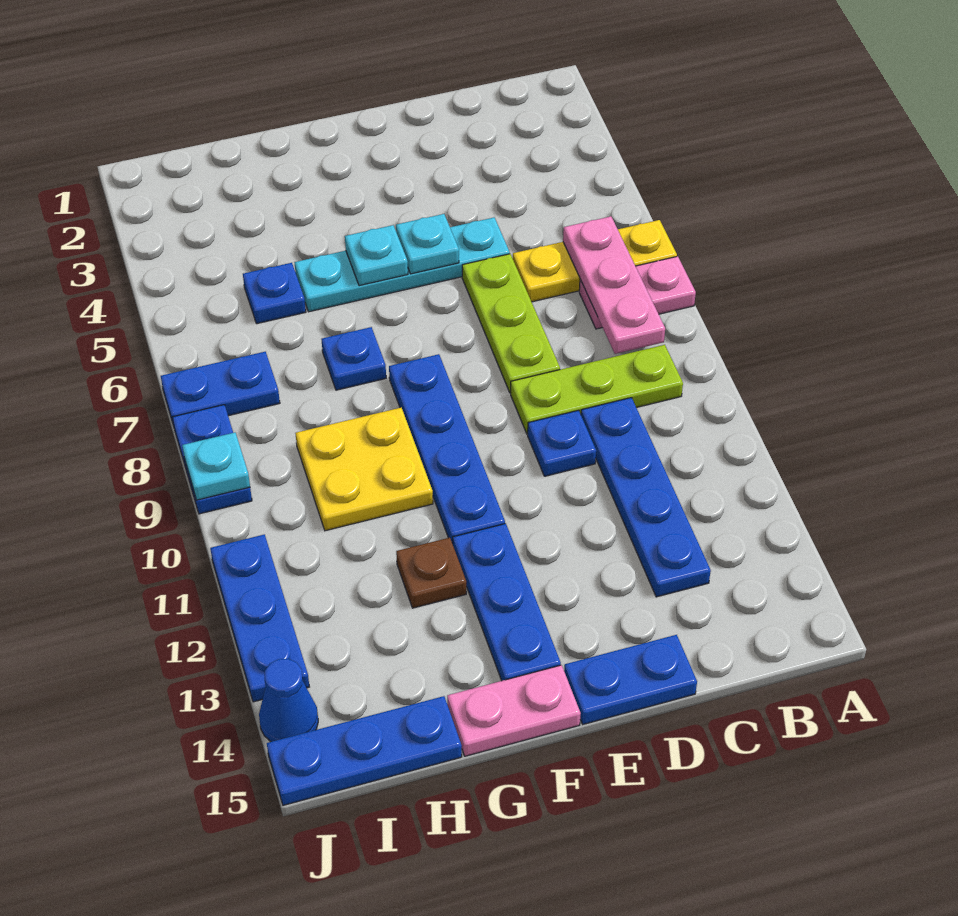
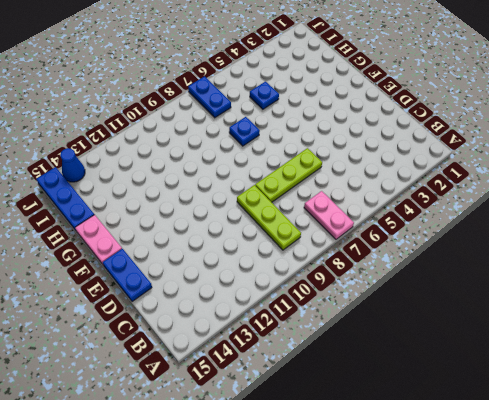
none -> yellow plate A6:C6 level 1
none -> blue plate C10:C13 level 1
none -> cyan plate D5:G5 level 1

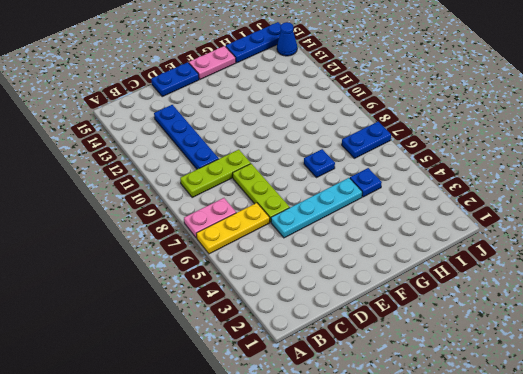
none -> blue plate D10 level 1
none -> blue plate F8:F11 level 1
none -> blue plate F12:F14 level 1

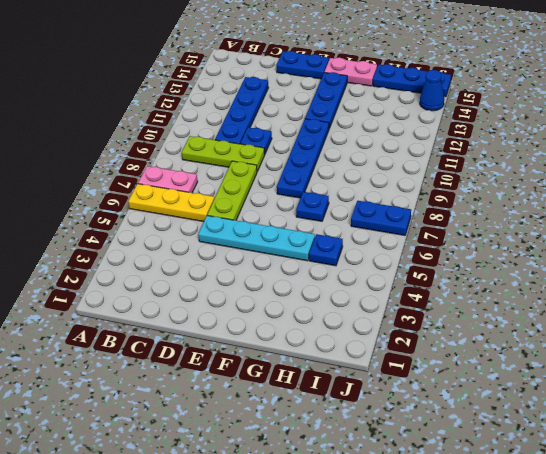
none -> yellow plate G9:H10 level 1
none -> brown plate G12 level 1
none -> blue plate J8:J9 level 1

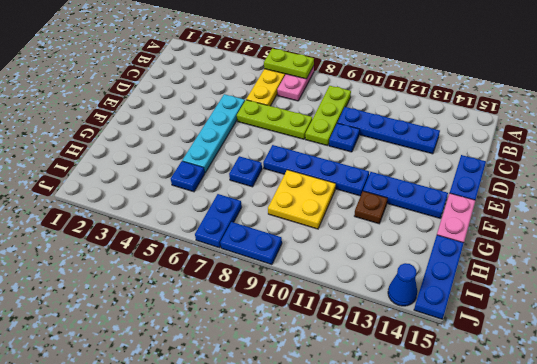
lime plate A6:A7 level 2 -> none
none -> blue plate J11:J13 level 1
none -> pink plate B6:B8 level 2
none -> cyan plate E5 level 2

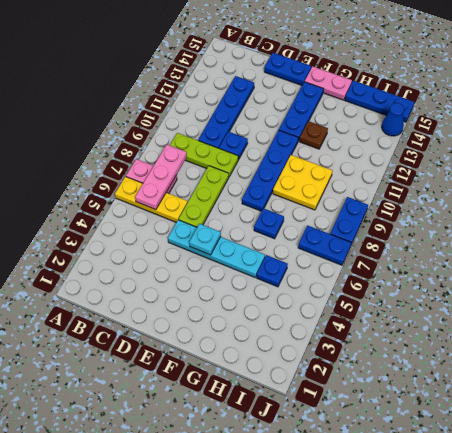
none -> blue plate J11:J13 level 1
none -> cyan plate F5 level 2
none -> cyan plate J9 level 2

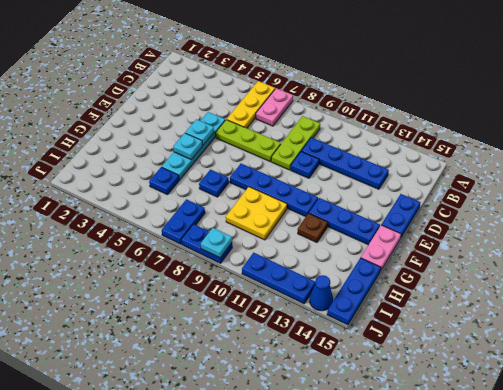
none -> pink plate B6:B8 level 2

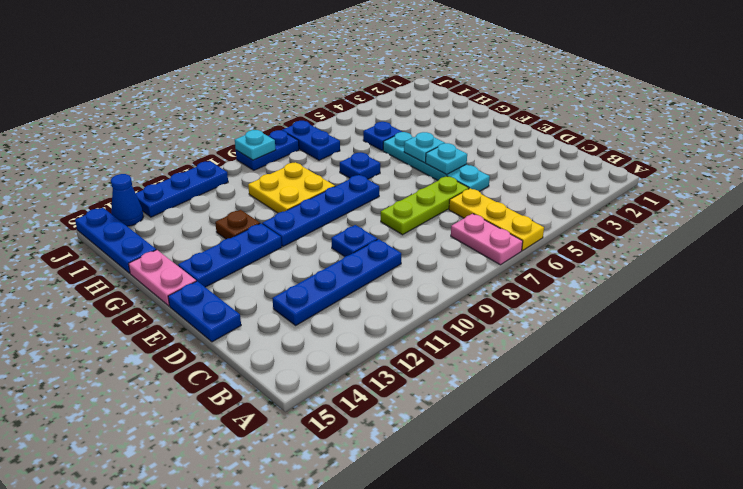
none -> lime plate B9:D9 level 1
none -> pink plate B6:B8 level 2

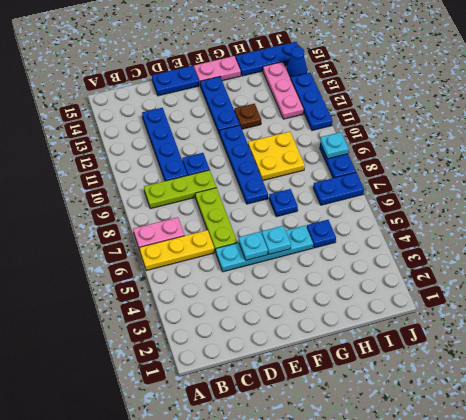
pink plate I12:I14 level 1 -> pink plate B6:B8 level 2

